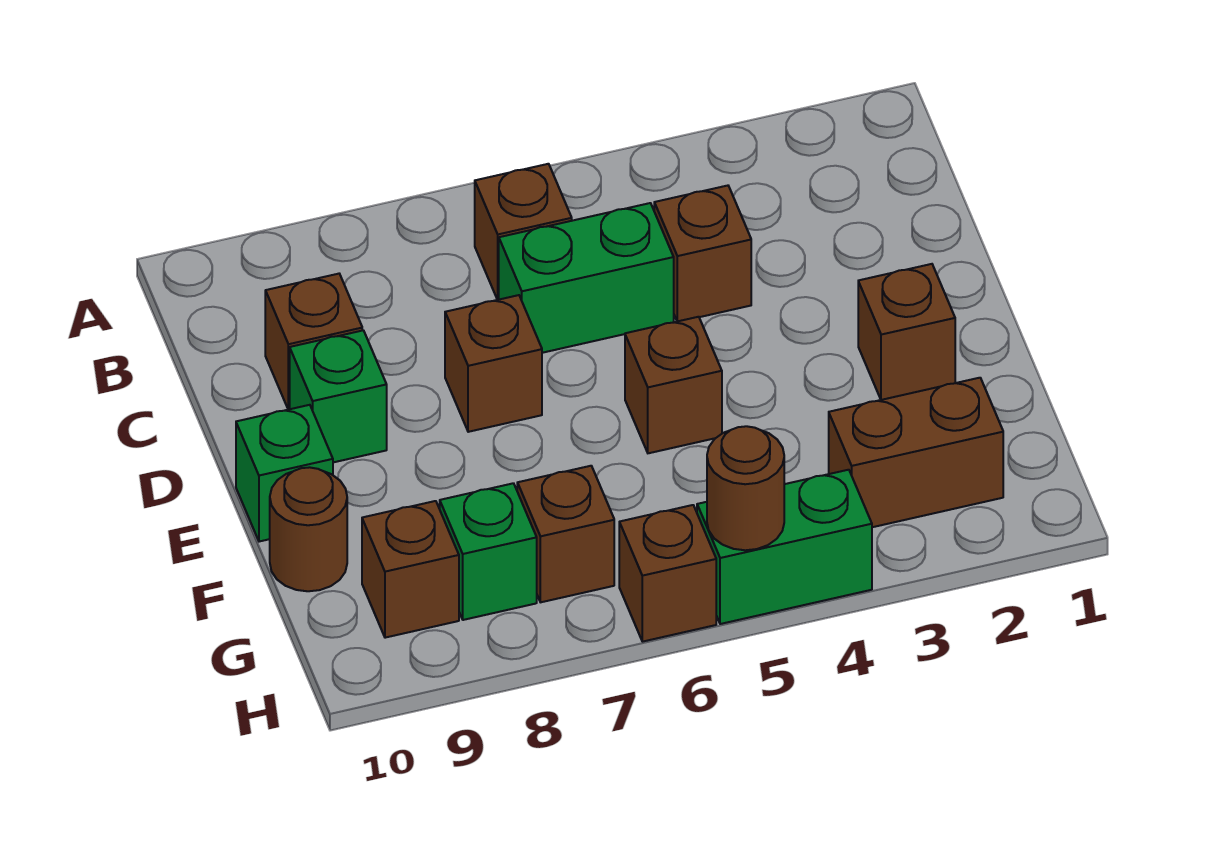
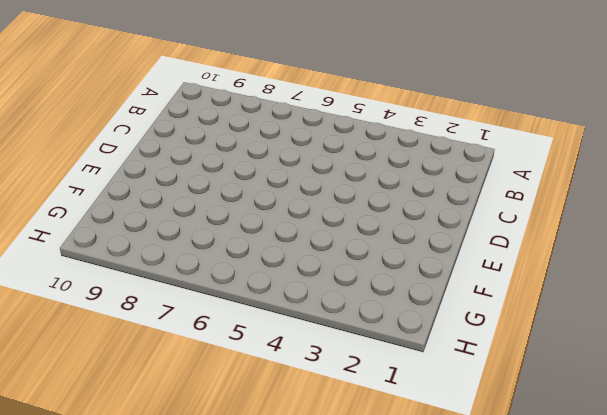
none -> brown brick B6 level 1
none -> brown brick C4 level 1
none -> green brick C5:C6 level 1

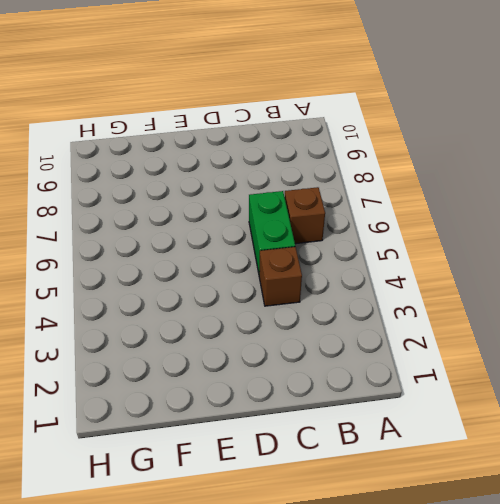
none -> brown brick C9 level 1
none -> brown brick D7 level 1
none -> green brick D9 level 1

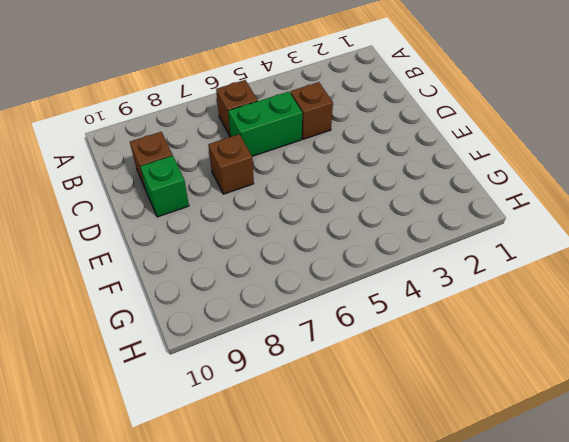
none -> brown brick E2 level 1
none -> brown brick E5 level 1
none -> green brick E10 level 1

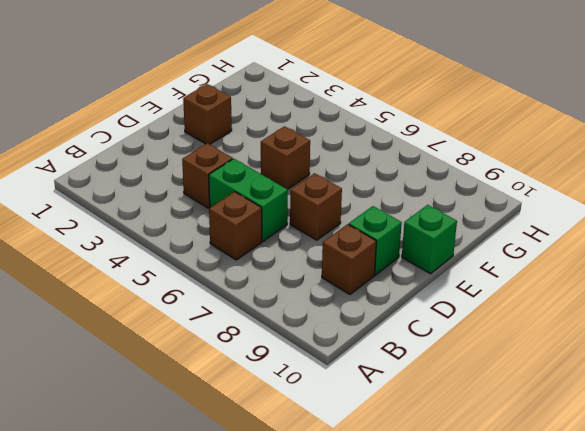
none -> brown round brick F10 level 1
none -> brown brick G2:G3 level 1
none -> brown brick G7 level 1

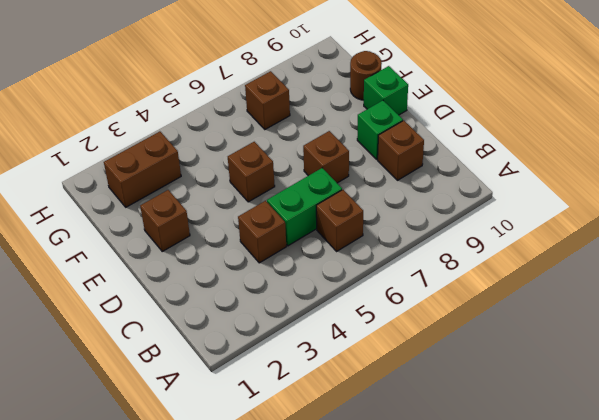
none -> green brick G8 level 1
none -> brown brick G9 level 1
none -> green brick H4:H5 level 1

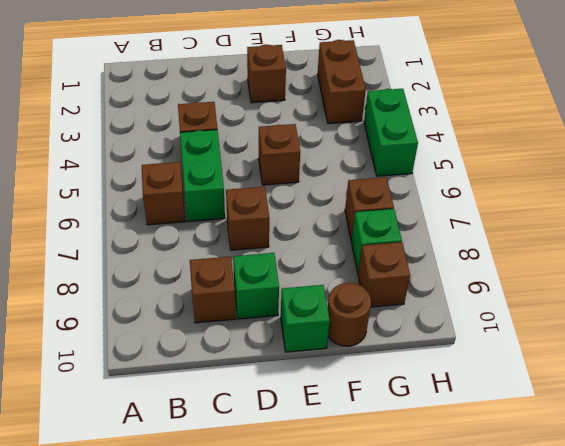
none -> brown brick H6 level 1
none -> brown round brick H5 level 2

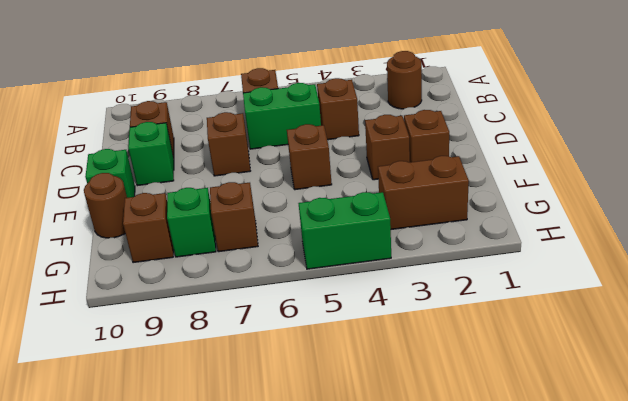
brown round brick B2 level 1 -> brown round brick H5 level 2
brown brick E3 level 1 -> brown brick H6 level 1

